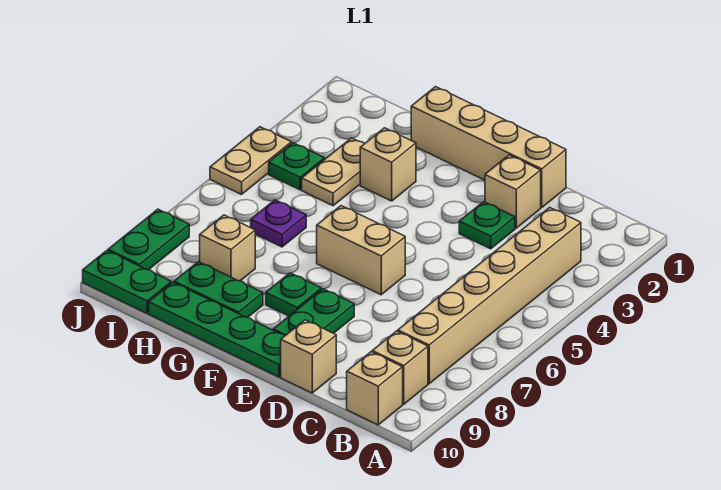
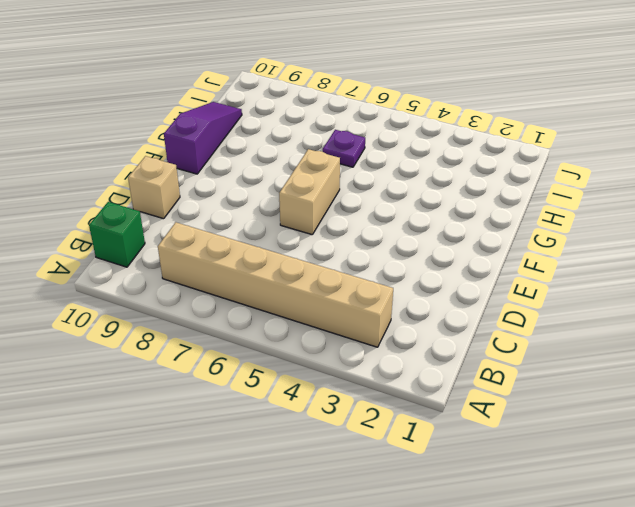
green brick B10 level 1 -> tan brick B10 level 1
purple slope F10:H10 level 1 top F -> green plate E10:H10 level 1
none -> tan brick B9 level 1
none -> tan brick D1:G1 level 1
none -> tan brick D2 level 1

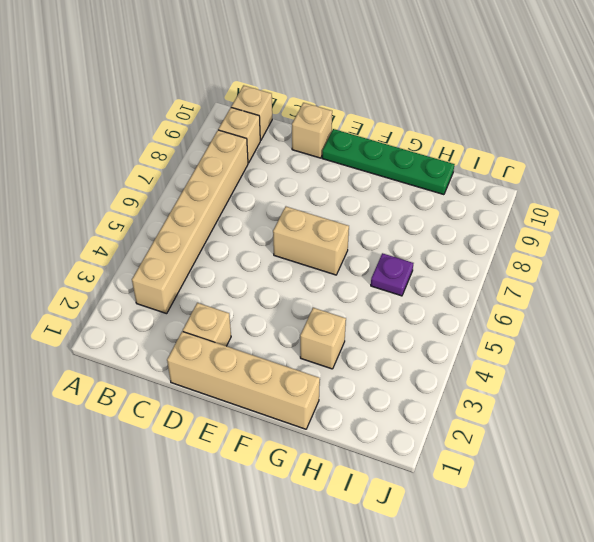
none -> green plate D3 level 1
none -> green plate E8:E9 level 1
none -> green plate F8 level 1

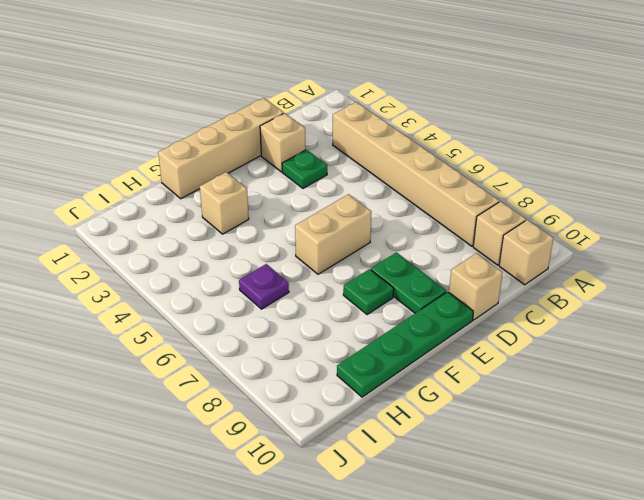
none -> green plate G9:H9 level 1
none -> tan plate H3:H4 level 1
none -> tan brick H8 level 1

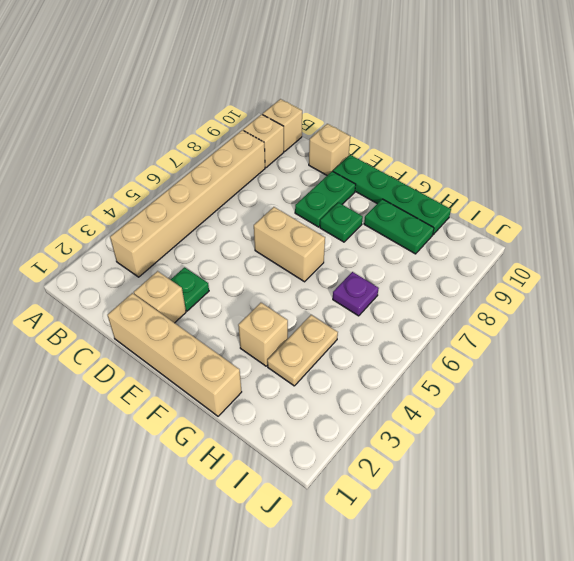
none -> tan brick H8 level 1
none -> green plate I4 level 1
none -> green plate I10:J10 level 1

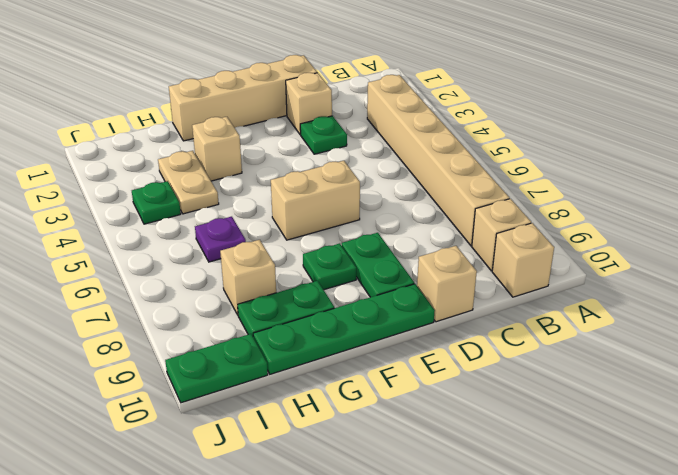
none -> tan plate J4:J5 level 1
none -> green plate J8:J9 level 1

